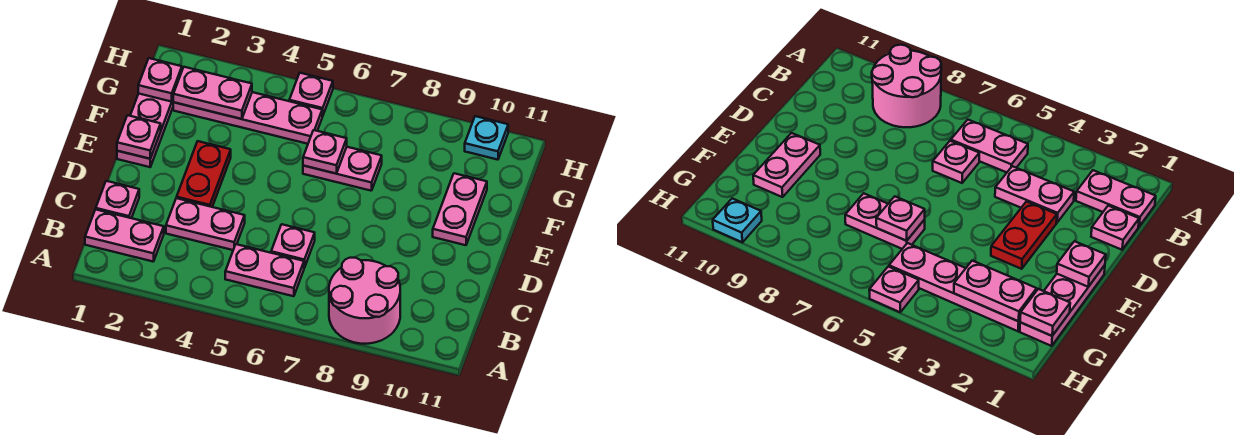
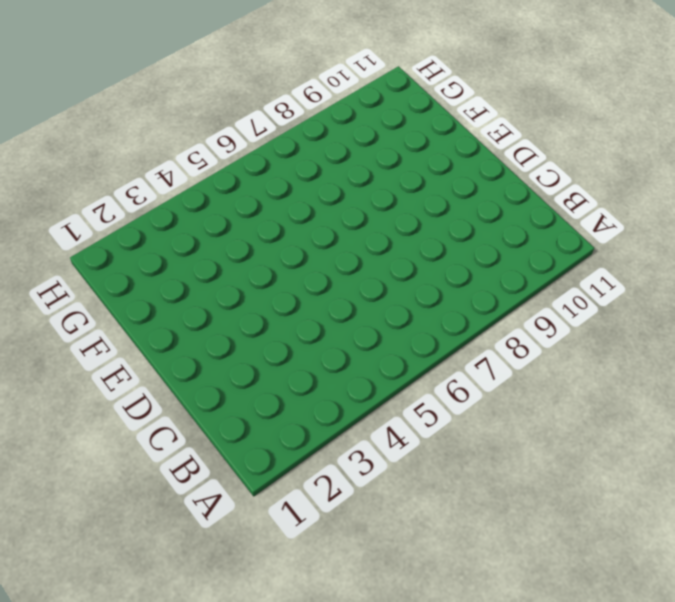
none -> pink round brick A8:B9 level 1
none -> pink plate B1:B2 level 1
none -> pink plate B5:B6 level 1

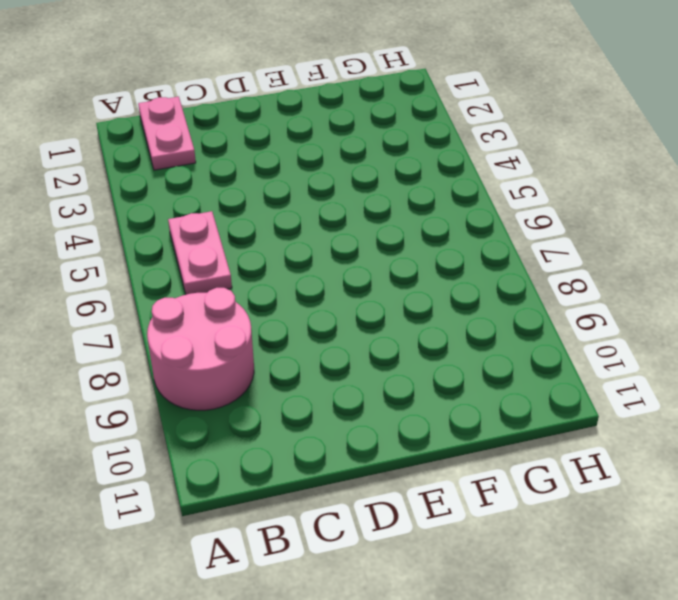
none -> pink plate C1 level 1
none -> pink plate C3:C4 level 1
none -> pink plate C6 level 1

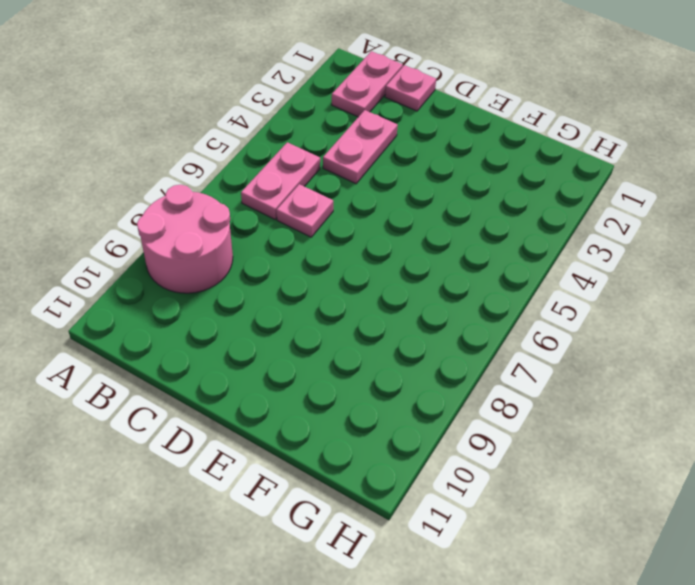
none -> red plate D3:E3 level 1
none -> pink plate E1:G1 level 1
none -> pink plate E10:F10 level 1

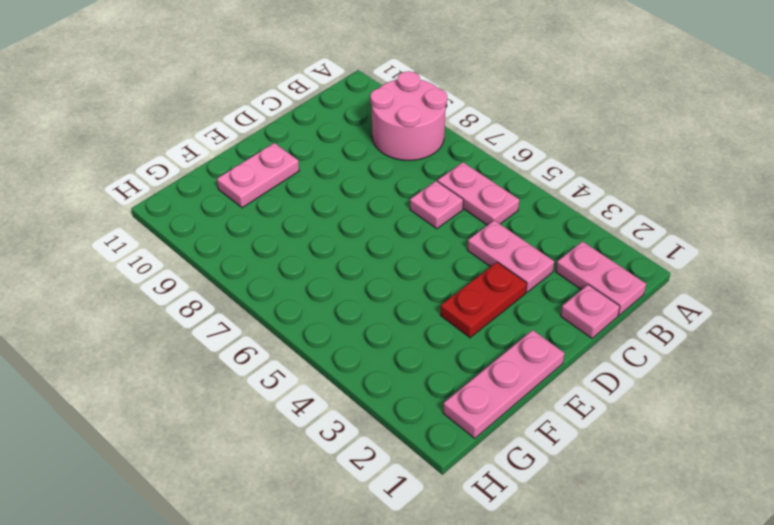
none -> pink plate F6:F7 level 1
none -> pink plate G2:G5 level 1
none -> pink plate H5 level 1

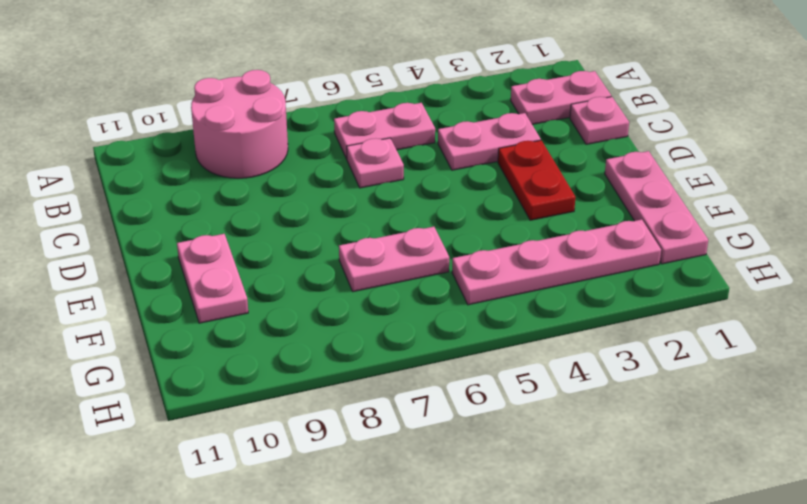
none -> pink plate H5 level 1
none -> cyan plate H10 level 1
none -> pink plate E1 level 2

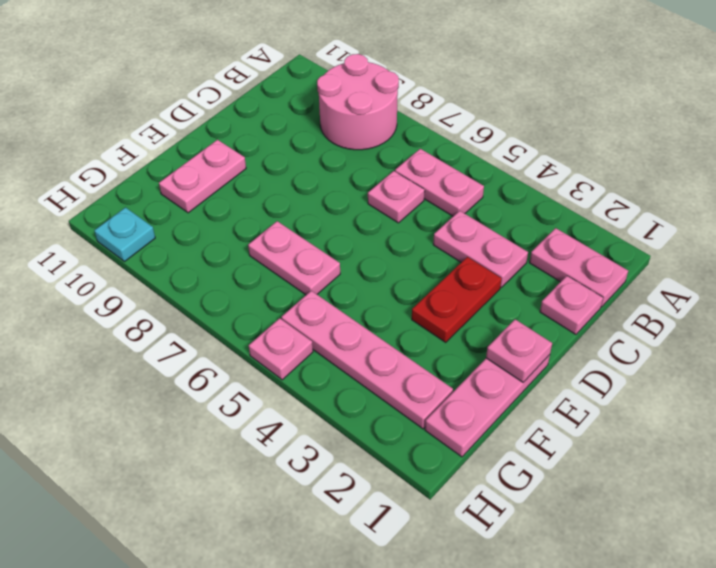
none -> pink plate F6 level 2
none -> pink plate G1 level 2
none -> pink plate G2:G3 level 2

